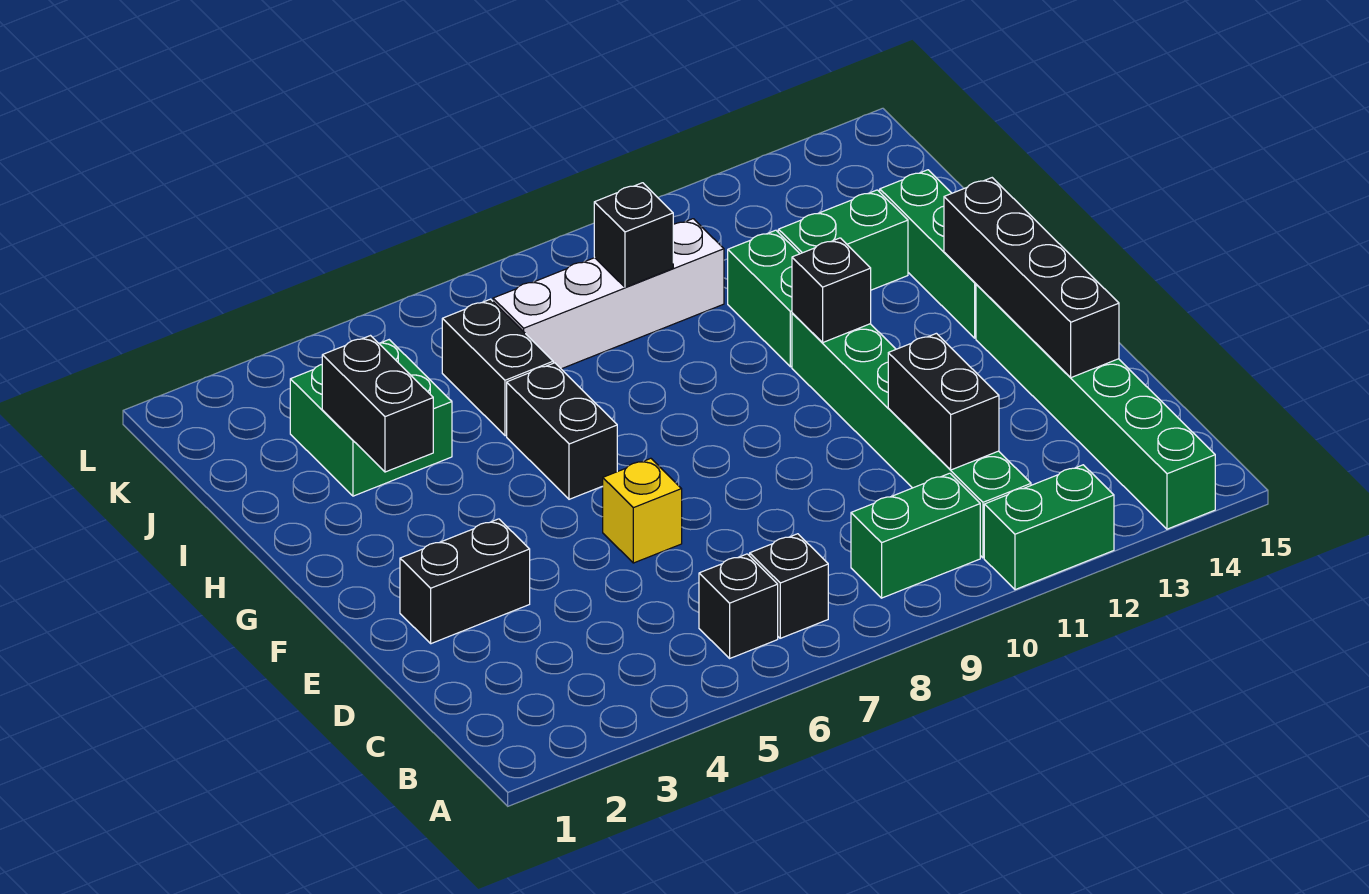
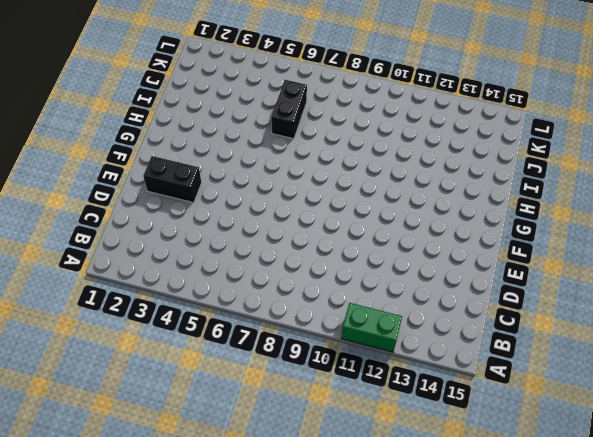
none -> green brick A14:F14 level 1
none -> black brick B6 level 1
none -> black brick B7 level 1

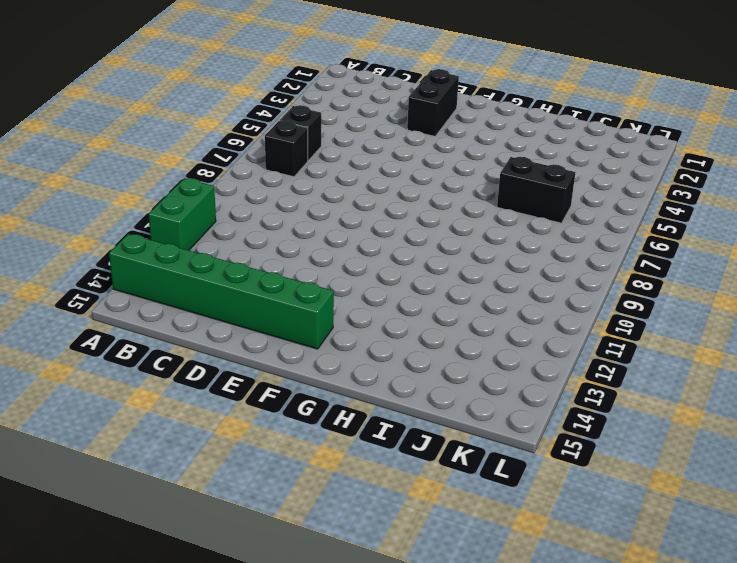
none -> green brick B9:B10 level 1
none -> green brick B11:G11 level 1
none -> yellow brick E6 level 1

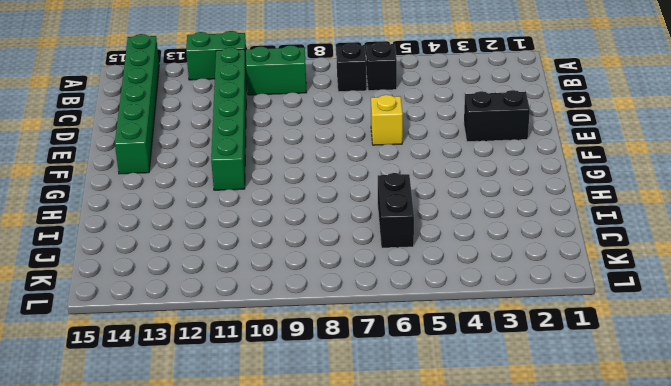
none -> black brick G6:H6 level 1
none -> green brick G14:I14 level 1
none -> green brick H11:I11 level 1

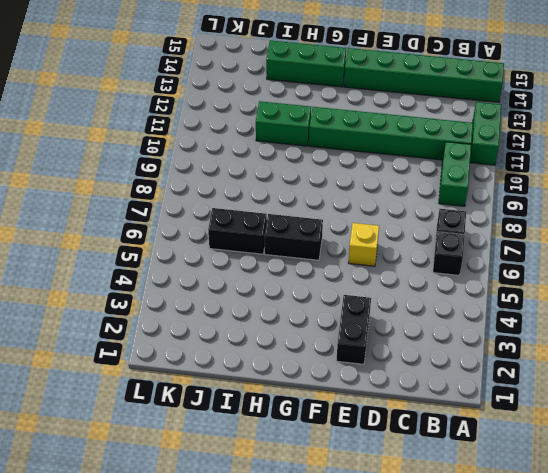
none -> green brick I3:J4 level 1
none -> green brick I12:I13 level 1
none -> white brick J7:J10 level 1

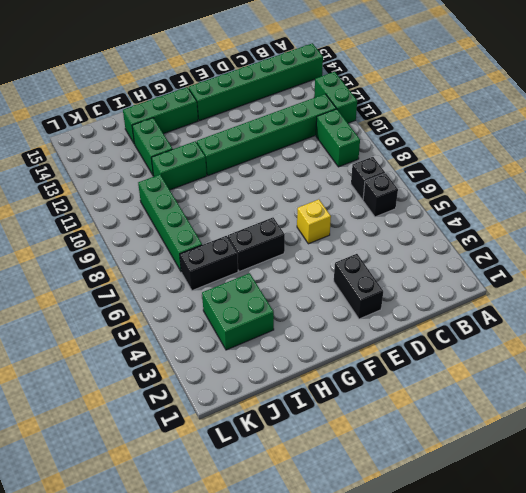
green brick J7:J10 level 1 -> white brick J7:J10 level 1
none -> black brick C11:D11 level 2
none -> black brick D14:G14 level 2
none -> black brick G11 level 2

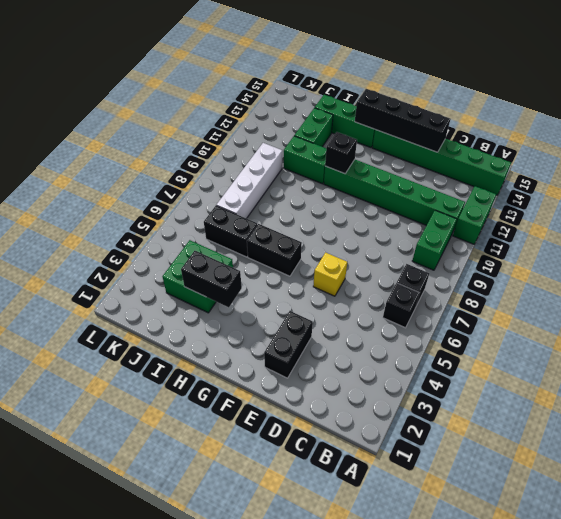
none -> black brick C11:D11 level 2
none -> black brick J9 level 2

